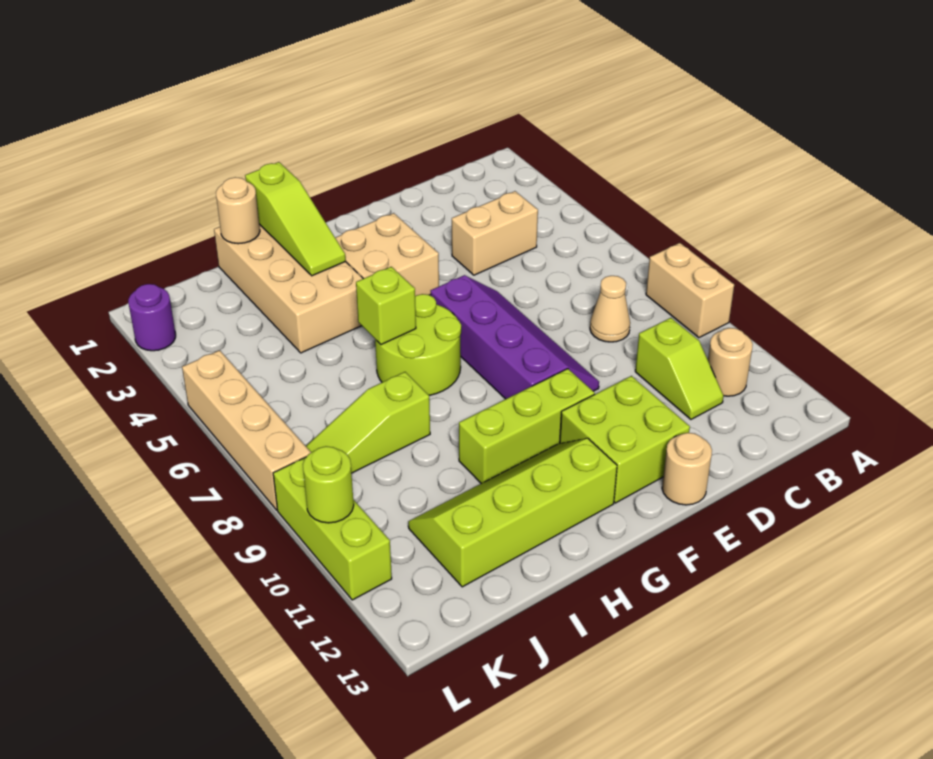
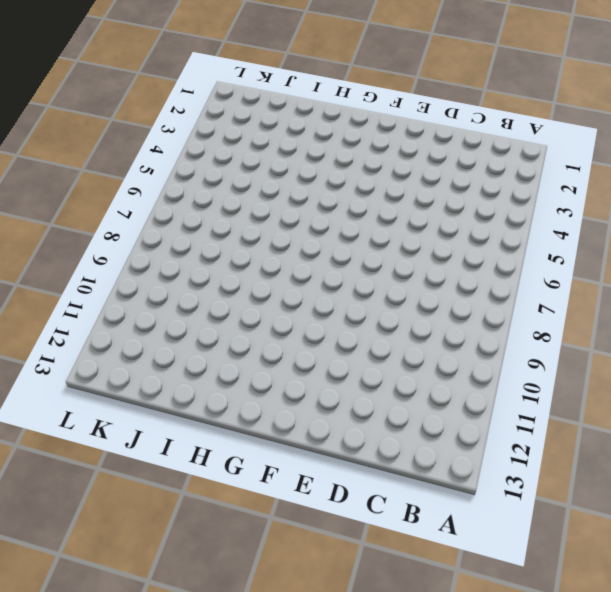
none -> tan brick A8:A9 level 1
none -> tan round brick B11 level 1
none -> tan brick C4:D4 level 1

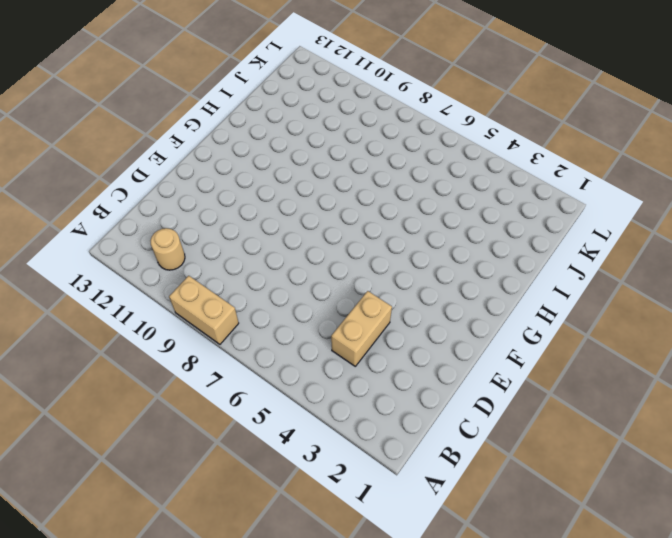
none -> tan cone C8 level 1
none -> lime slope C10:C11 level 1 top 10
none -> purple slope E6:F9 level 1 top F

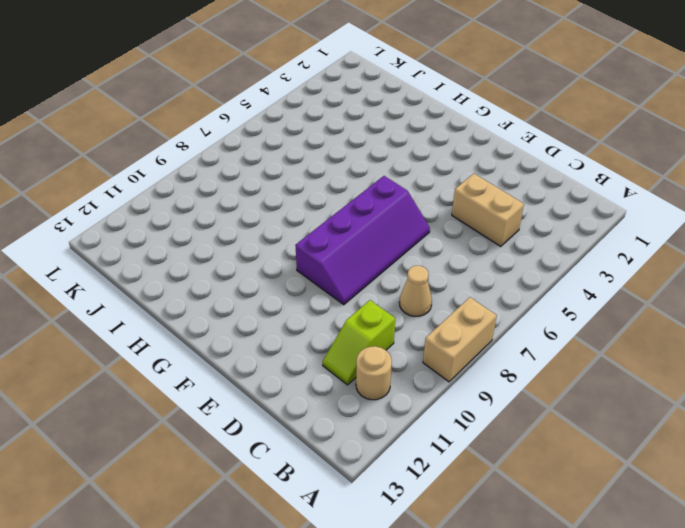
none -> lime brick E11:F12 level 1
none -> tan round brick E13 level 1
none -> tan brick F3:G4 level 1

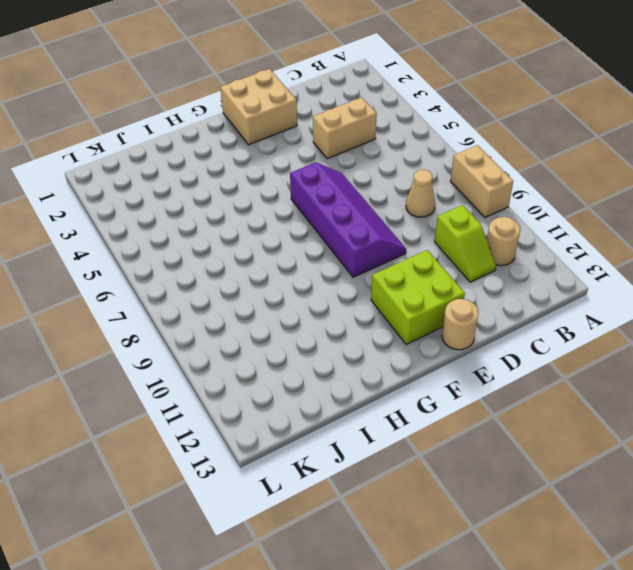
tan brick E1:F2 level 1 -> tan brick F3:G4 level 1
none -> lime brick F10:H10 level 1
none -> lime round brick G6:H7 level 1
none -> lime slope G11:J12 level 1 top 12

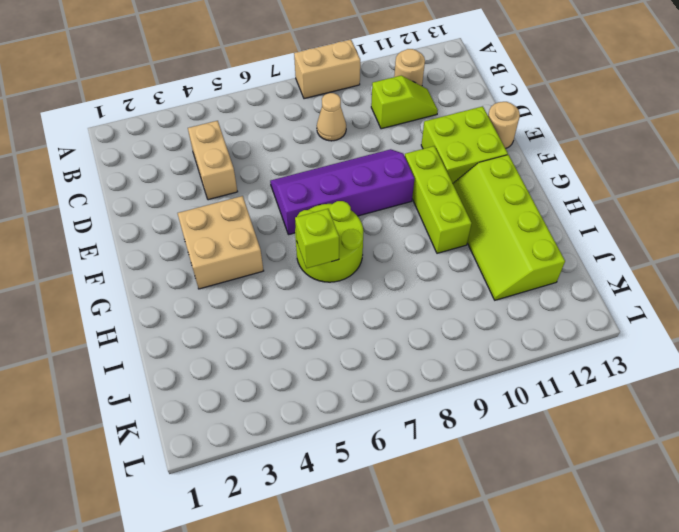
none -> tan brick H1:I4 level 1
none -> lime slope I8:K8 level 1 top I
none -> purple round brick L2 level 1

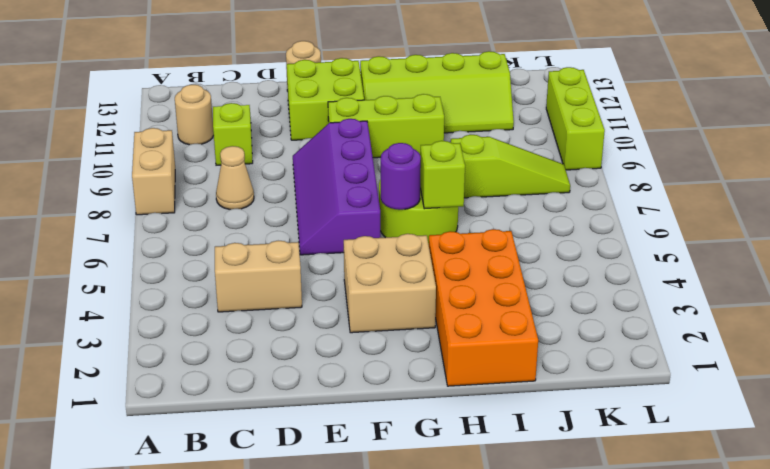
purple round brick G6 level 2 -> purple round brick L2 level 1
orange brick H1:I4 level 1 -> tan brick H1:I4 level 1
none -> tan brick L5:L8 level 1
none -> lime slope H1:H3 level 2 top 1
none -> tan round brick I1 level 2

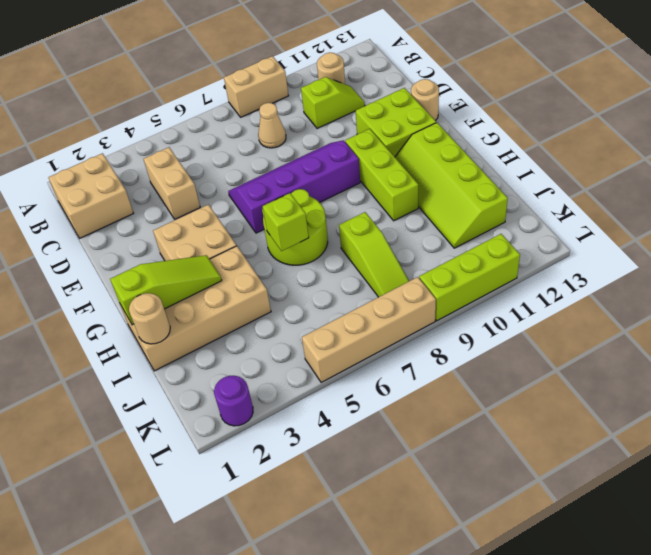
tan brick B1:C2 level 1 -> none
none -> lime round brick L10 level 2

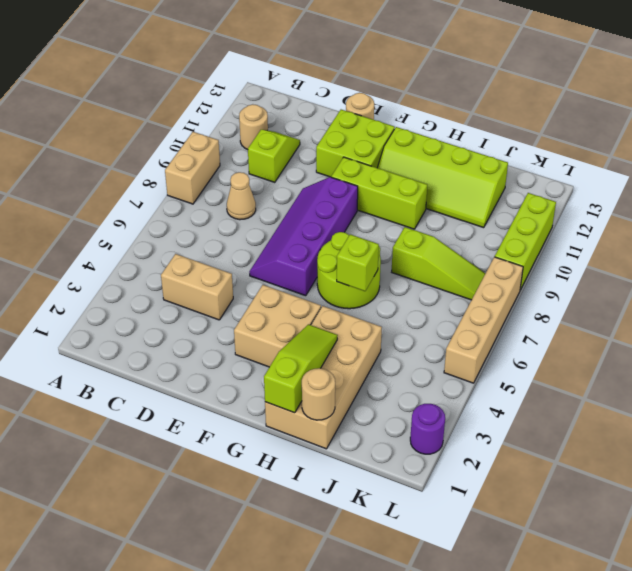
none -> lime round brick L10 level 2

